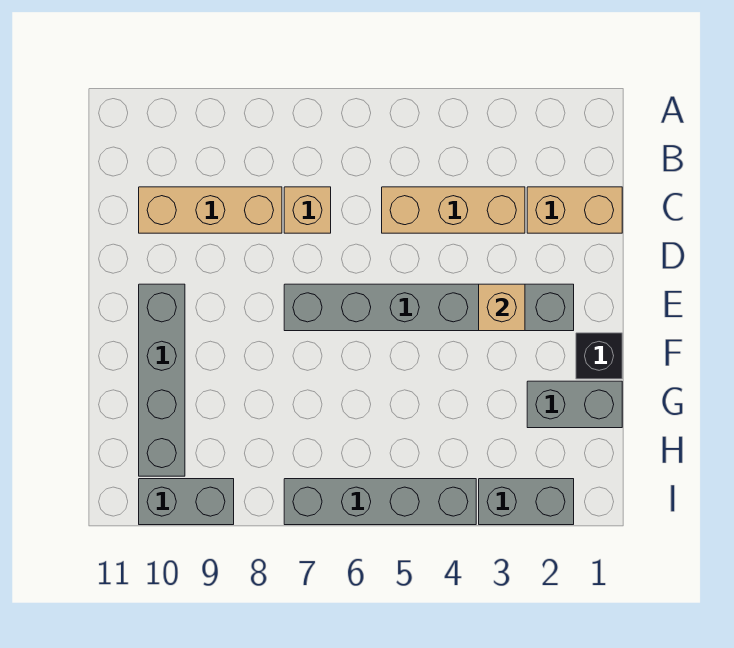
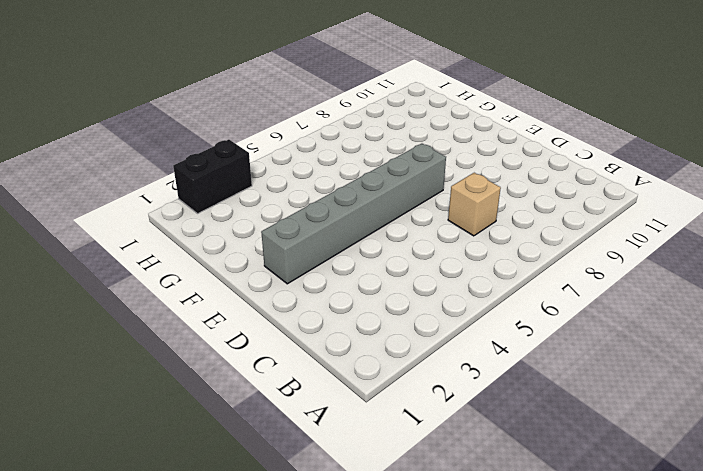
black brick I2:I3 level 1 -> grey brick I2:I3 level 1
none -> tan brick C1:C2 level 1
none -> tan brick C3:C5 level 1
none -> tan brick C8:C10 level 1

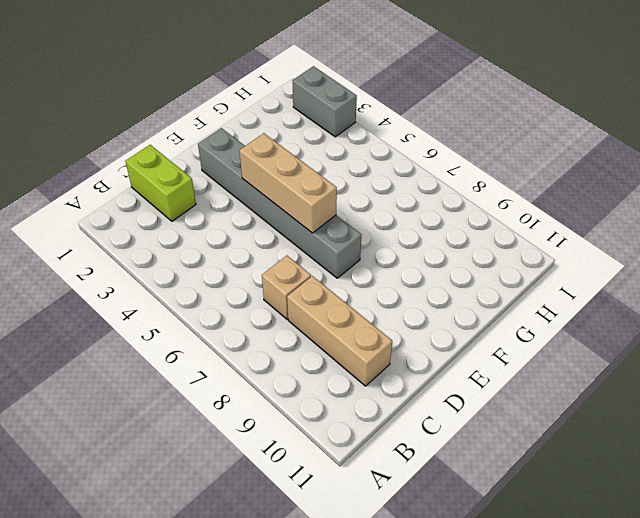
lime brick C1:C2 level 1 -> tan brick C1:C2 level 1
tan brick E4:E6 level 2 -> tan brick C3:C5 level 1
none -> grey brick E10:H10 level 1
none -> black brick F1 level 1
none -> grey brick G1:G2 level 1

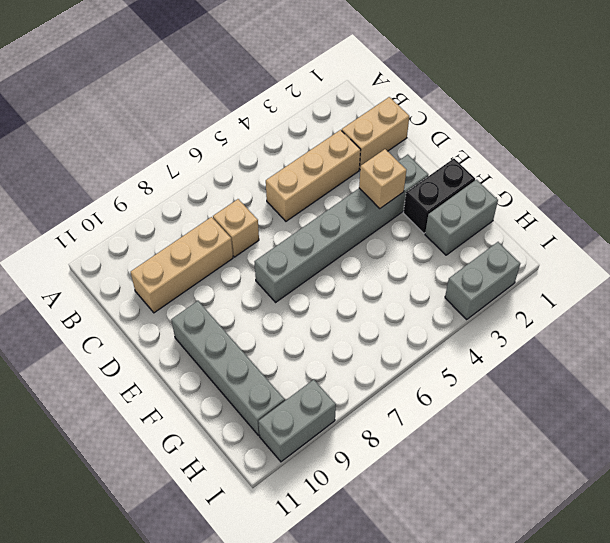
black brick F1:F2 level 1 -> black brick F1 level 1
none -> grey brick I4:I7 level 1

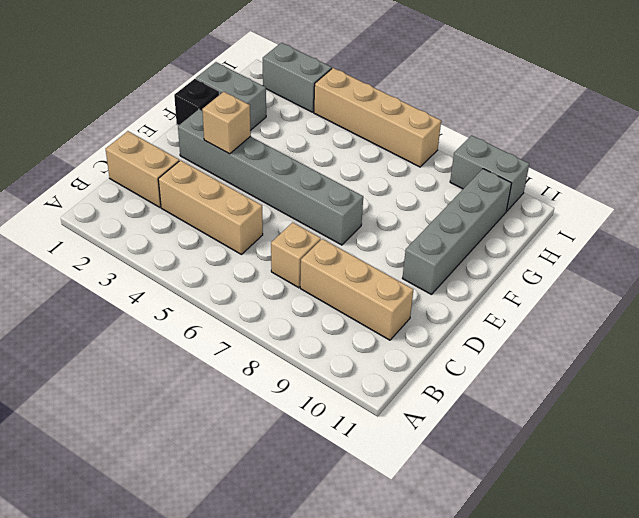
tan brick I4:I7 level 1 -> grey brick I4:I7 level 1

